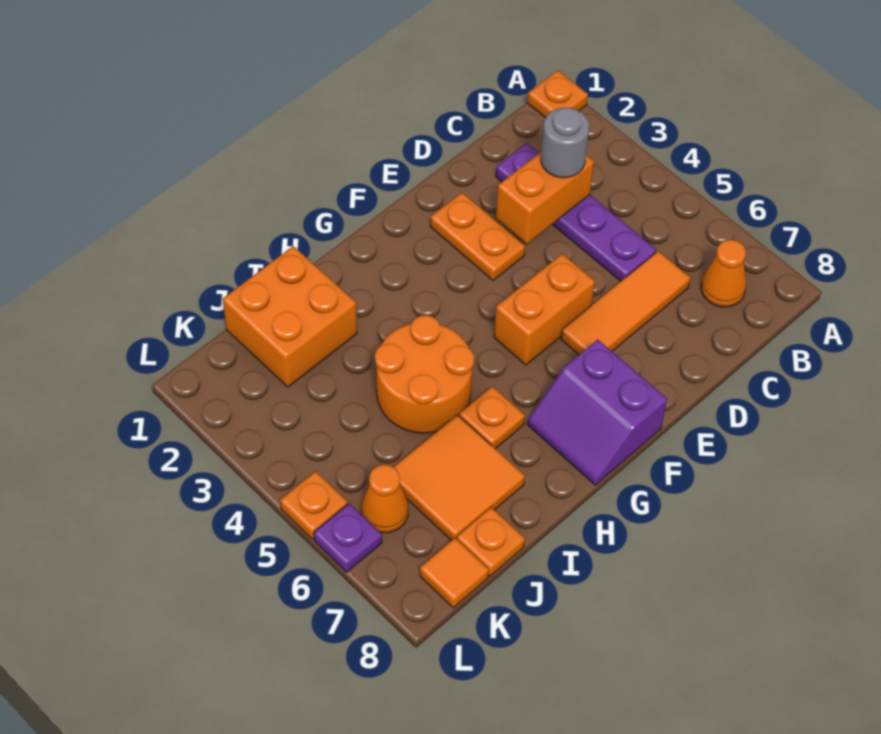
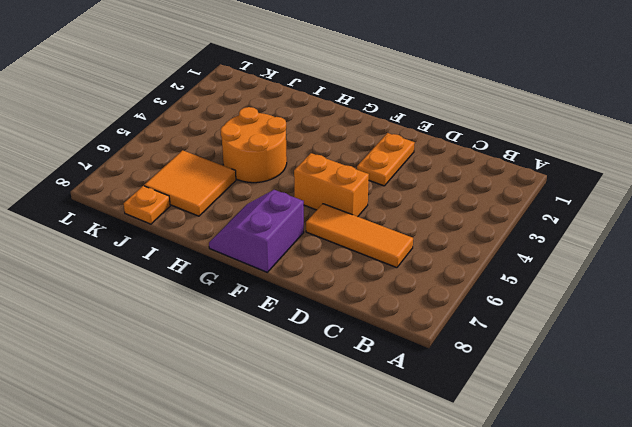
none -> orange plate A1 level 1
none -> orange cone B7 level 1
none -> purple plate C2:C5 level 1

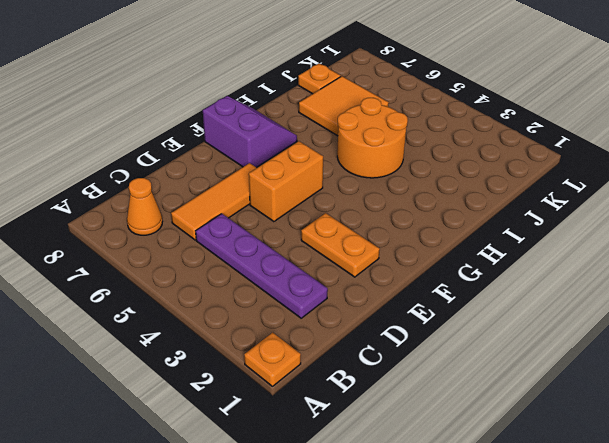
none -> orange plate H6 level 1
none -> orange brick I1:J2 level 1
none -> orange cone K6 level 1

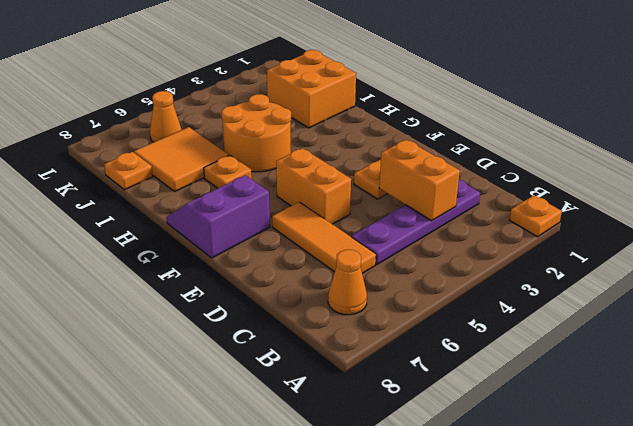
none -> orange tile K8 level 1
none -> orange plate L5 level 1
none -> purple plate L6 level 1

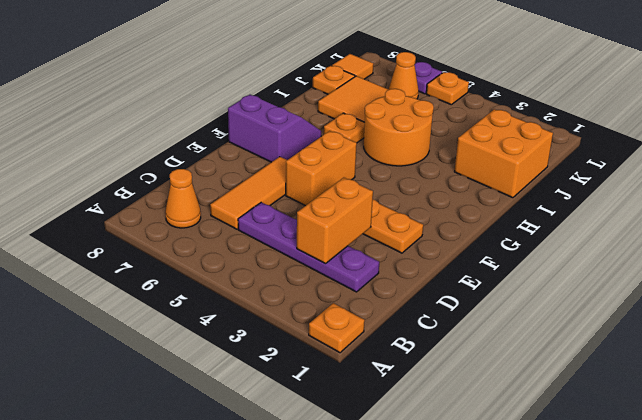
none -> grey round brick C3 level 3

